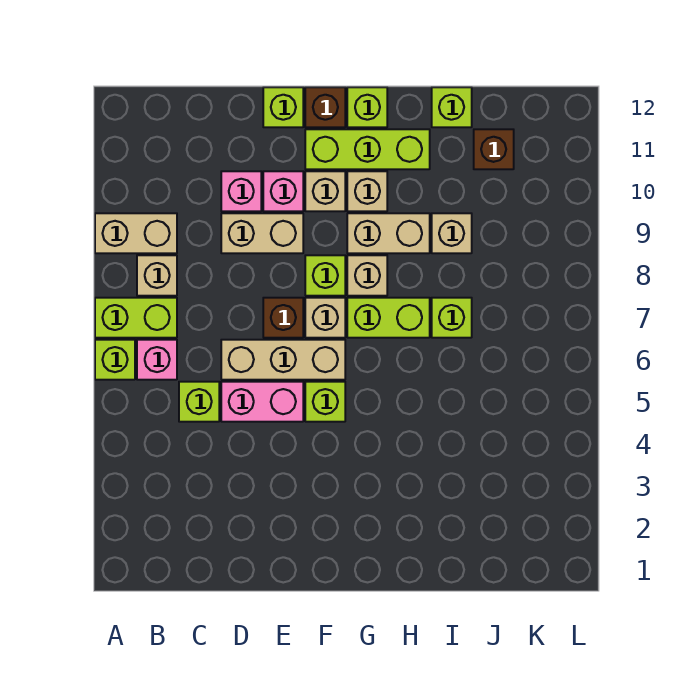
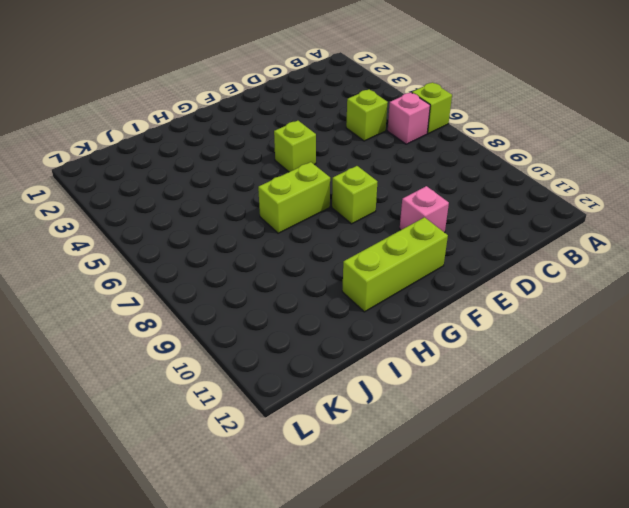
none -> lime brick A7:B7 level 1
none -> tan brick A9:B9 level 1
none -> tan brick B8 level 1

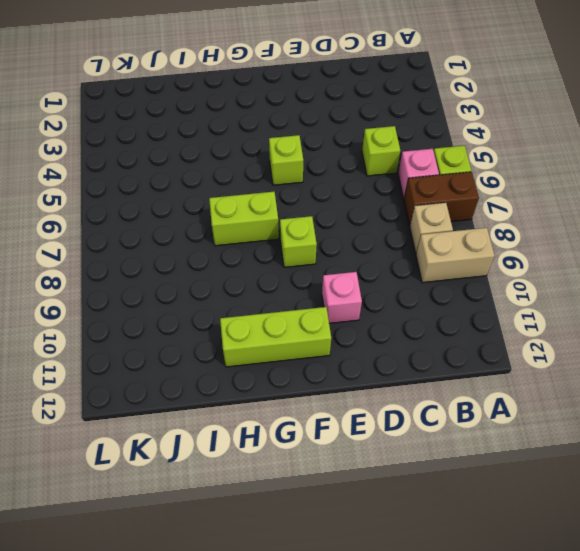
brown brick A7:B7 level 1 -> lime brick A7:B7 level 1
none -> pink brick D5:E5 level 1
none -> tan brick D6:F6 level 1
none -> tan brick D9:E9 level 1

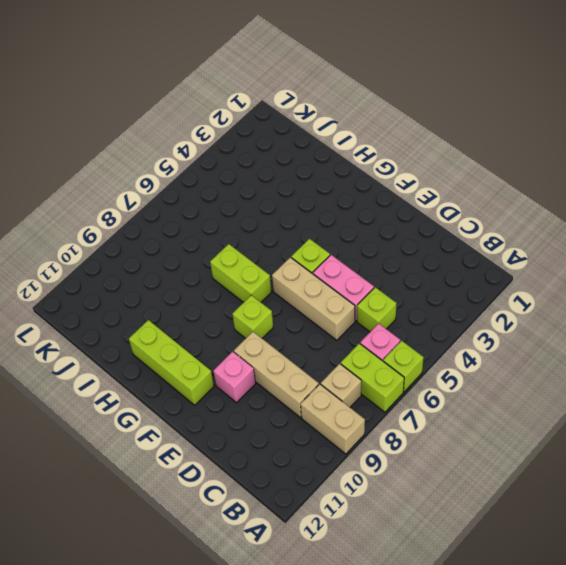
tan brick C9:E9 level 1 -> tan brick D9:E9 level 1
none -> pink brick D10 level 1
none -> brown brick E7 level 1
none -> lime brick E12 level 1

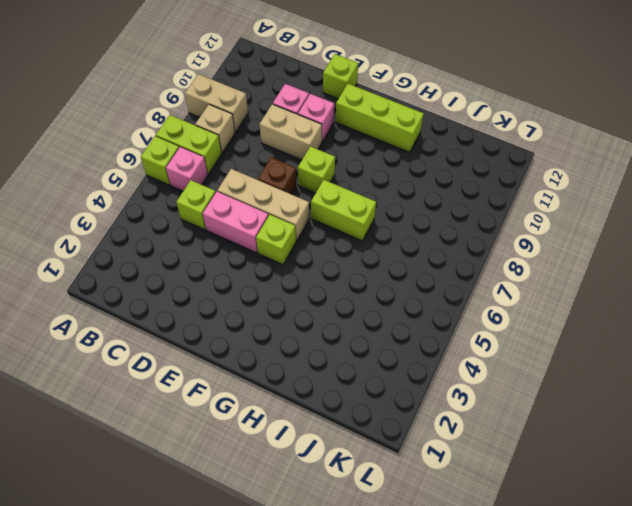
none -> tan brick F7 level 1
none -> tan brick F10 level 1
none -> brown brick F12 level 1

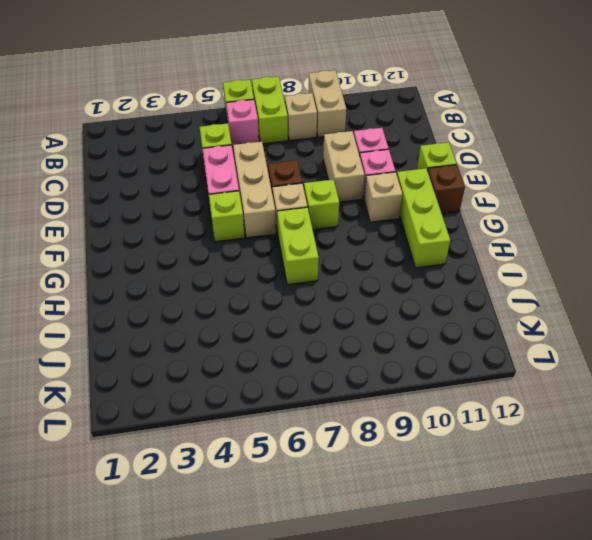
none -> tan brick G8 level 1
none -> tan brick G9:H9 level 1
none -> tan brick G10 level 1

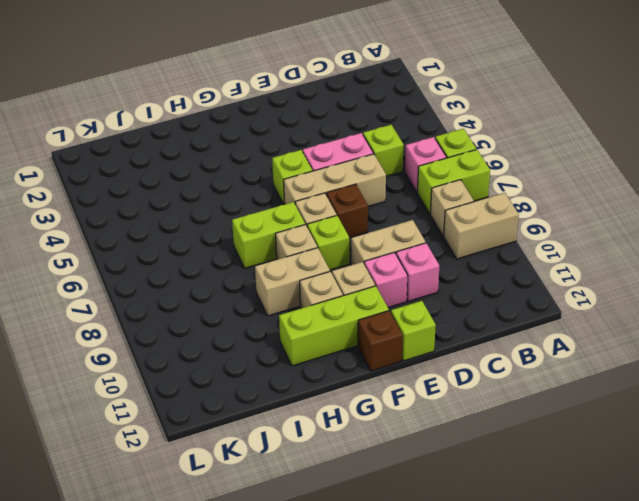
none -> lime brick G12 level 1
none -> lime brick I7 level 1
none -> tan brick I9 level 1

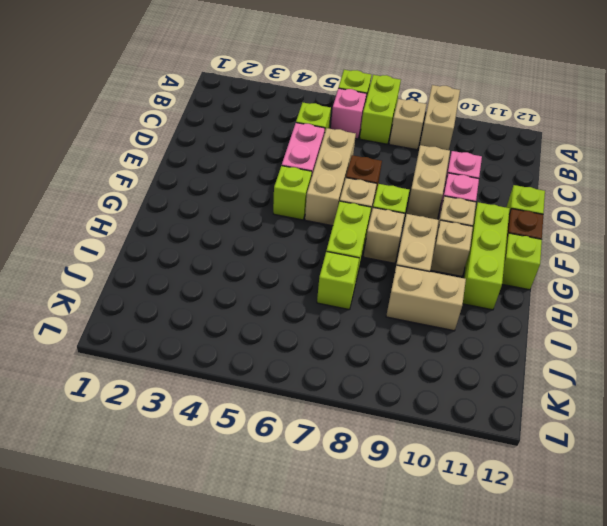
tan brick I9:I10 level 1 -> tan brick I9 level 1
none -> lime brick I12 level 1
none -> brown brick J11 level 1

